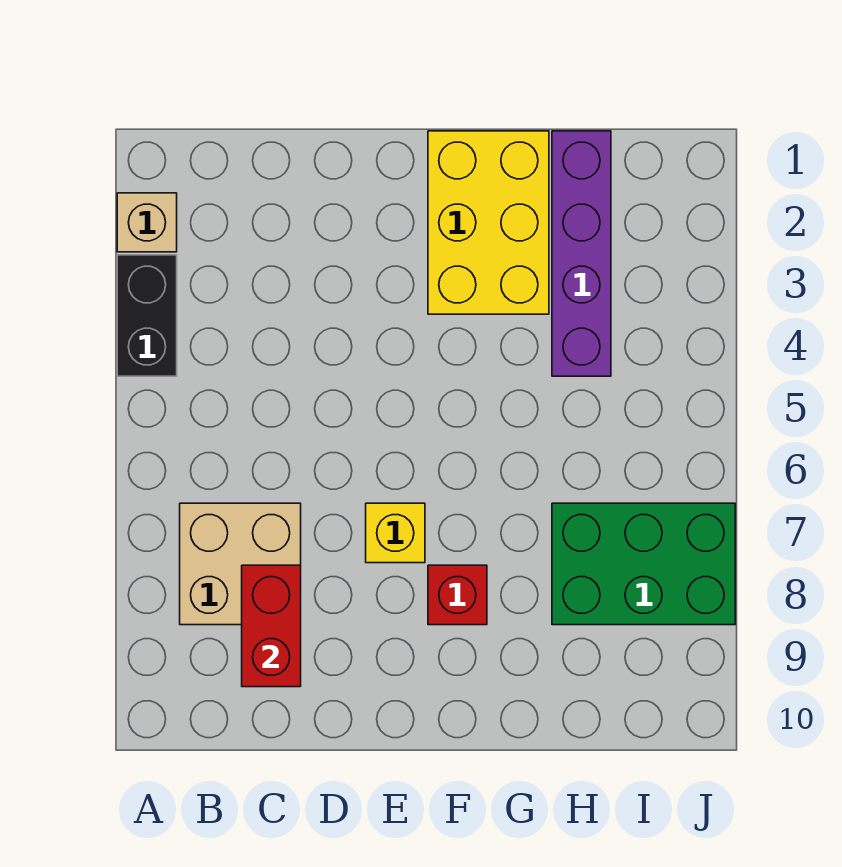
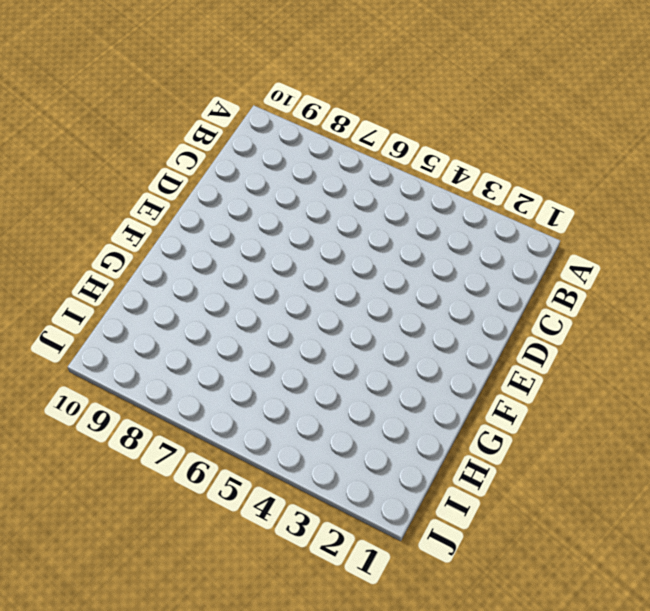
none -> tan brick A2 level 1
none -> black brick A3:A4 level 1

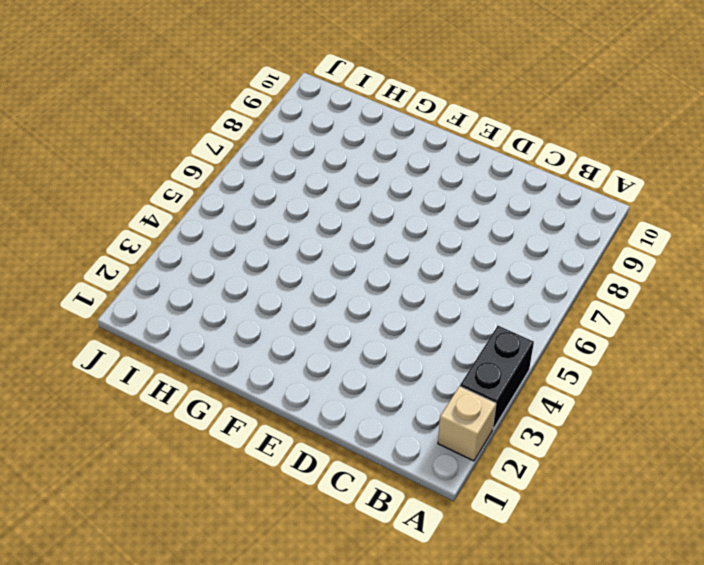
none -> tan brick B7:C8 level 1
none -> yellow brick E7 level 1

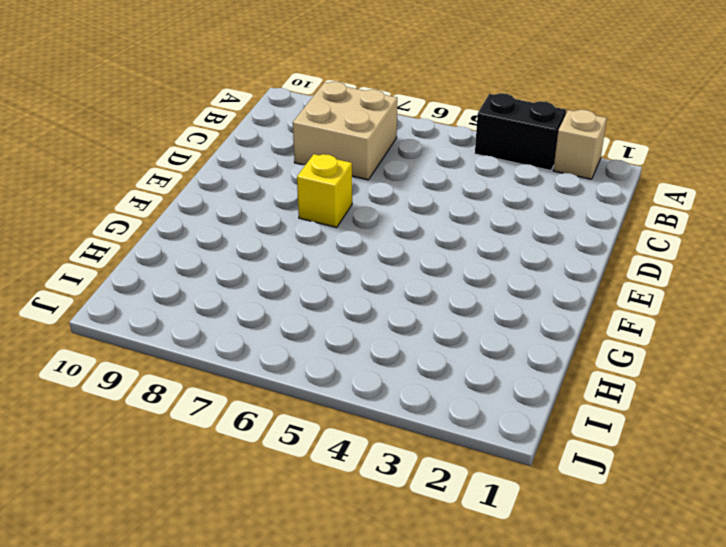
none -> yellow brick F1:G3 level 1
none -> red brick F8 level 1

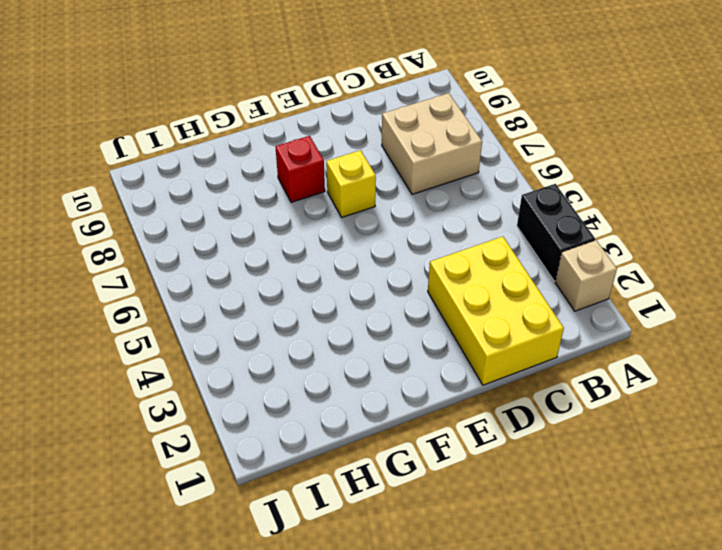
yellow brick C1:D3 level 1 -> yellow brick F1:G3 level 1
none -> purple brick H1:H4 level 1
none -> green brick H7:J8 level 1

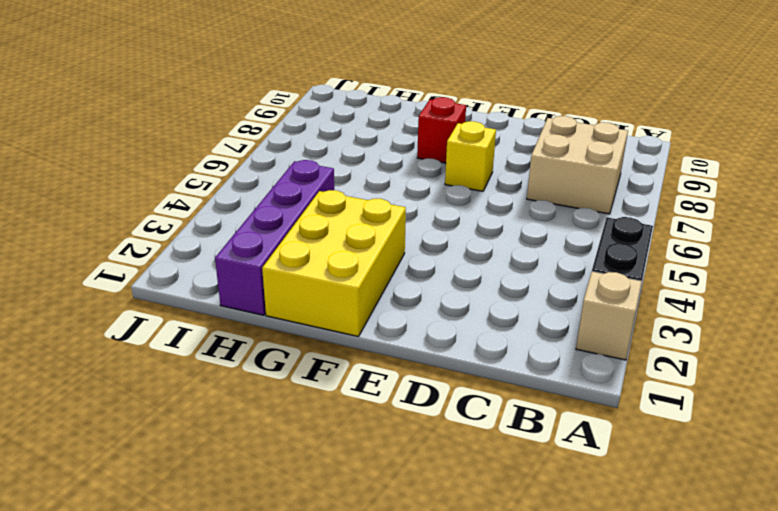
none -> green brick H7:J8 level 1
none -> red brick C8:C9 level 2

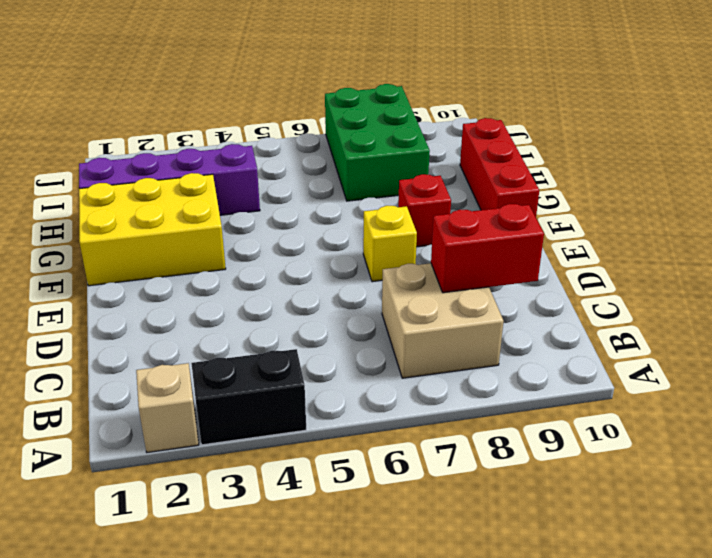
red brick F10:H10 level 1 -> none

